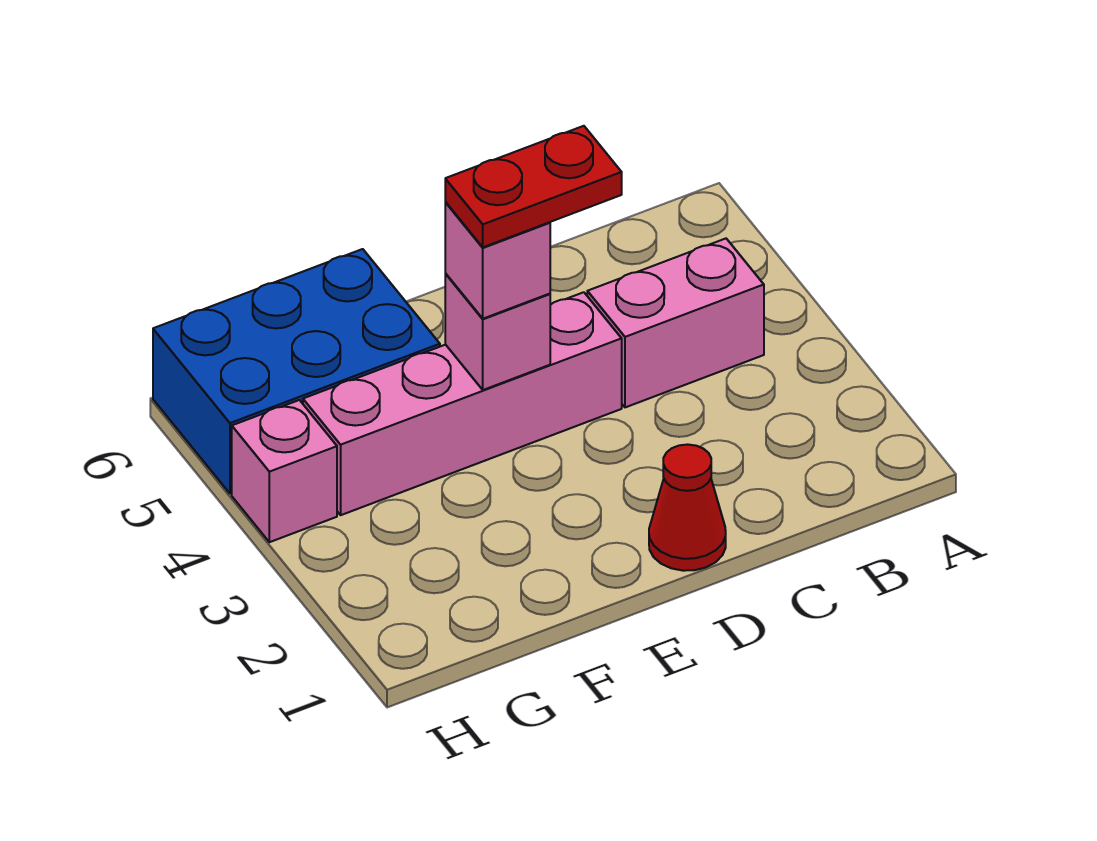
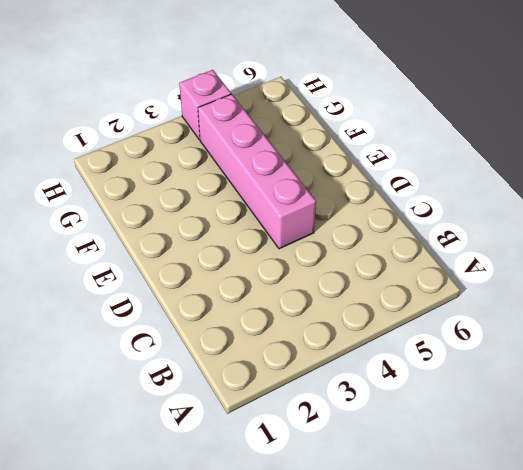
none -> pink brick B4:C4 level 1
none -> red cone D1 level 1

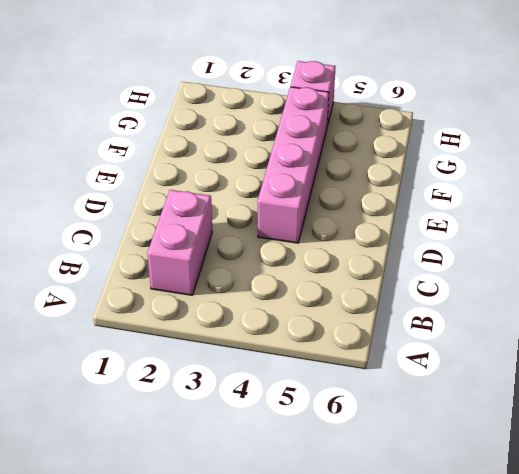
pink brick B2:C2 level 1 -> pink brick B4:C4 level 1
none -> red cone D1 level 1
none -> blue brick F5:H6 level 1

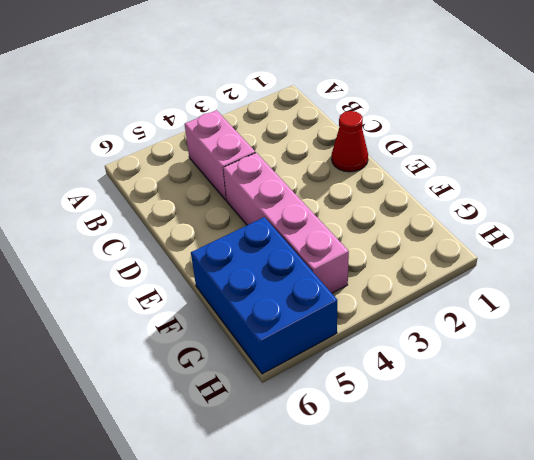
none -> pink brick H4 level 1
none -> pink brick E4 level 2

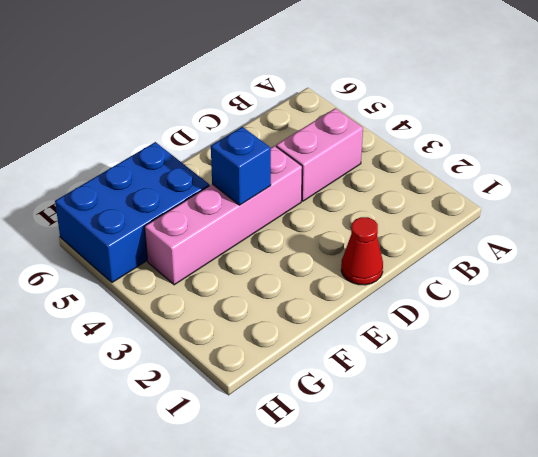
blue brick E4 level 2 -> pink brick E4 level 2
none -> pink brick H4 level 1
none -> pink brick E4 level 3

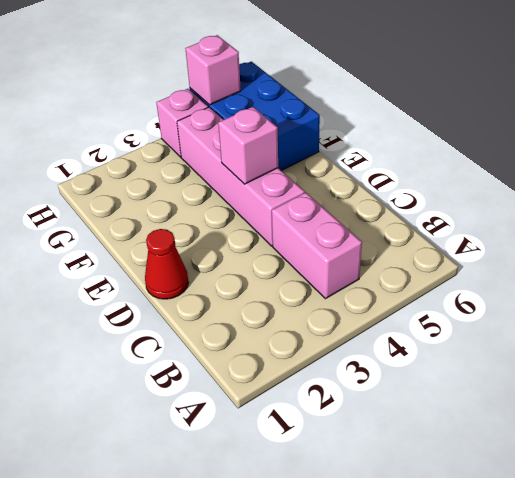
pink brick H5 level 2 -> pink brick E4 level 3
none -> red plate D4:E4 level 4

